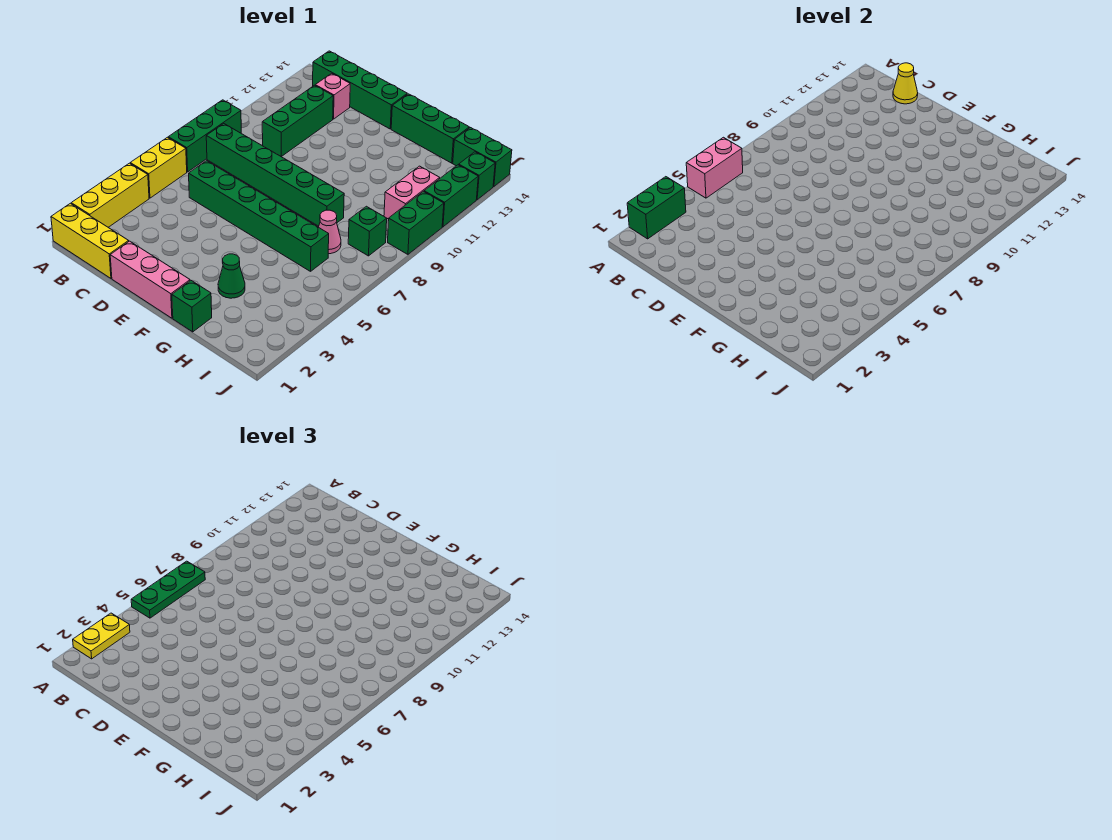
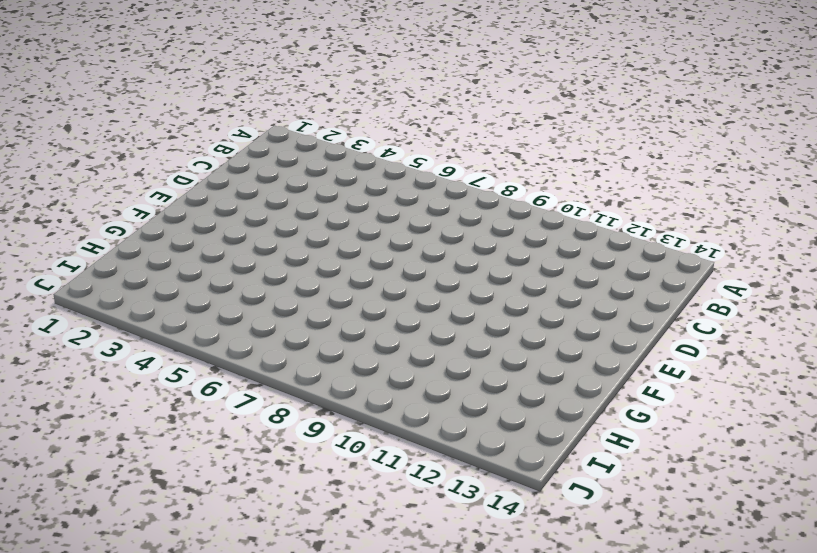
none -> yellow brick A1:C1 level 1
none -> yellow brick A2:A4 level 1
none -> yellow brick A5:A6 level 1

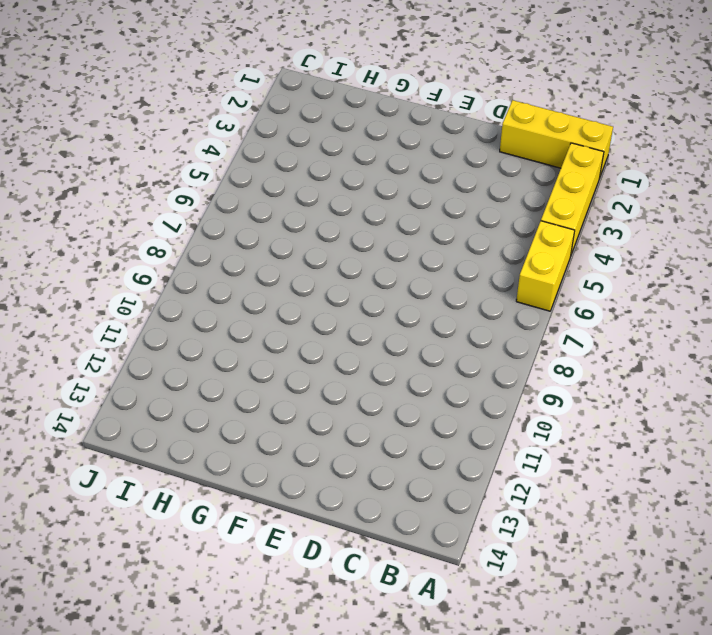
none -> green brick A7:A9 level 1
none -> green brick B8:G8 level 1
none -> green brick B14:E14 level 1

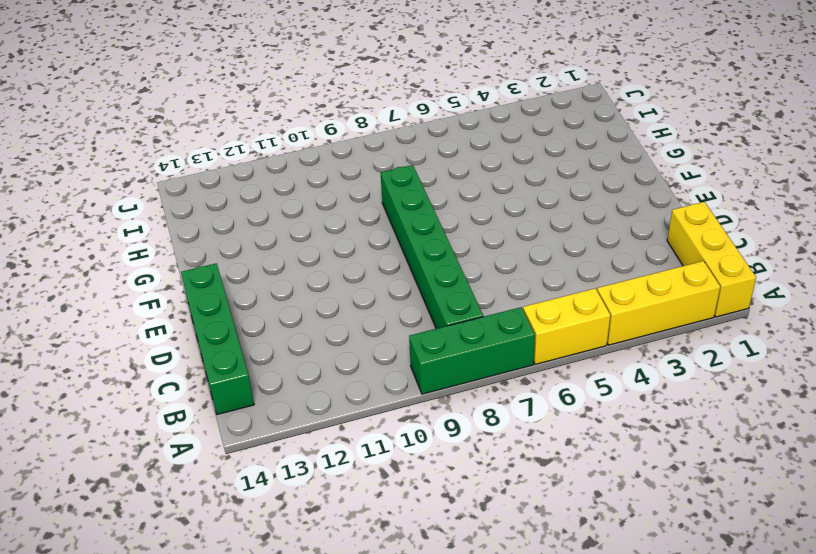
none -> green brick C6:H6 level 1
none -> green brick C10:C12 level 1
none -> pink brick C13 level 1

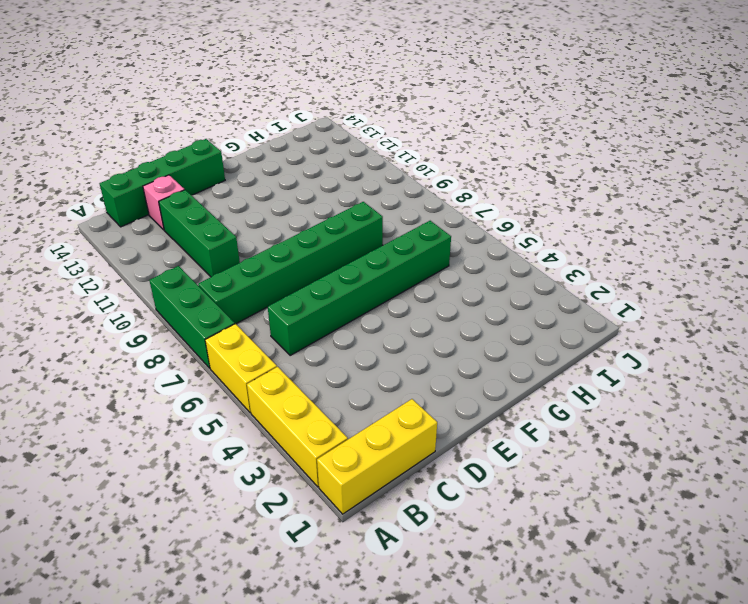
none -> pink brick D1:F1 level 1
none -> green brick F14:H14 level 1
none -> green brick G1 level 1

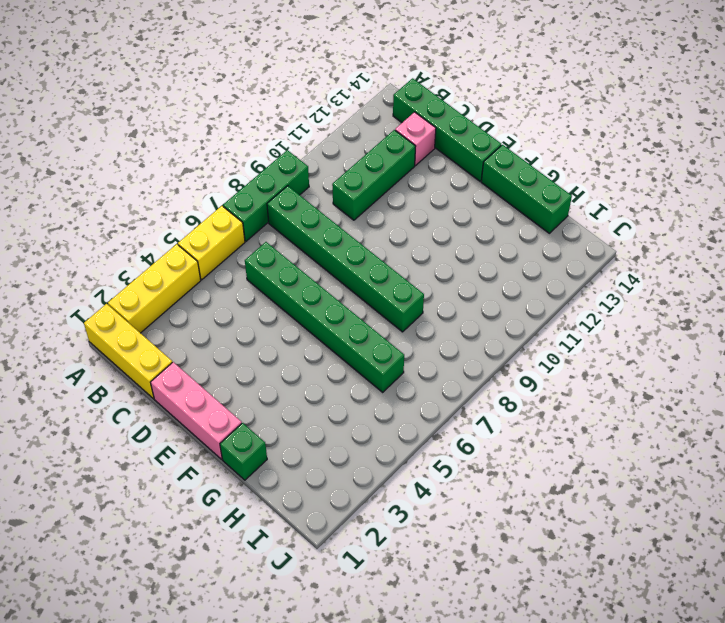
none -> green cone G3 level 1
none -> pink cone H7 level 1
none -> green brick I8 level 1

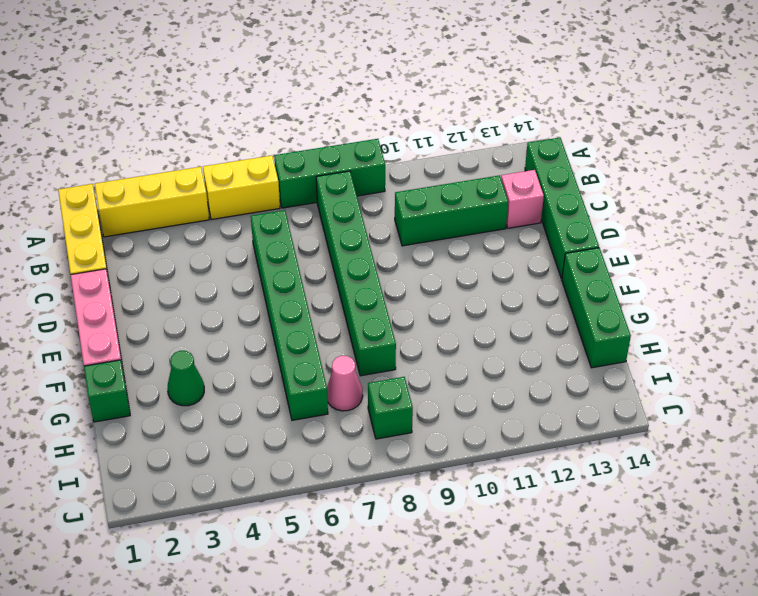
none -> pink brick I10:I11 level 1
none -> green brick I14:J14 level 1
none -> green brick J9:J10 level 1

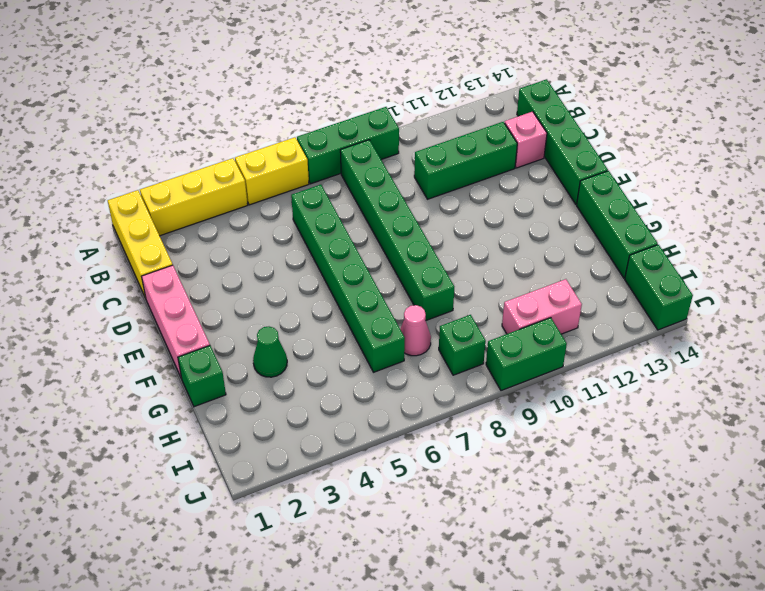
none -> green brick J11:J12 level 1
none -> green brick J13 level 1
none -> green brick A2:A3 level 2

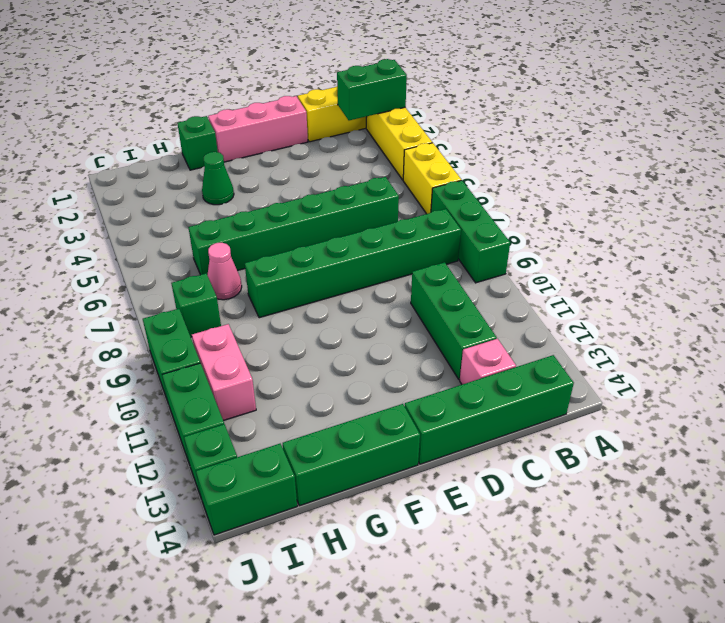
green brick A2:B2 level 2 -> green brick A2:A3 level 2
none -> pink brick A5:A6 level 2
none -> yellow cone C14 level 2
none -> yellow plate A2:A3 level 3

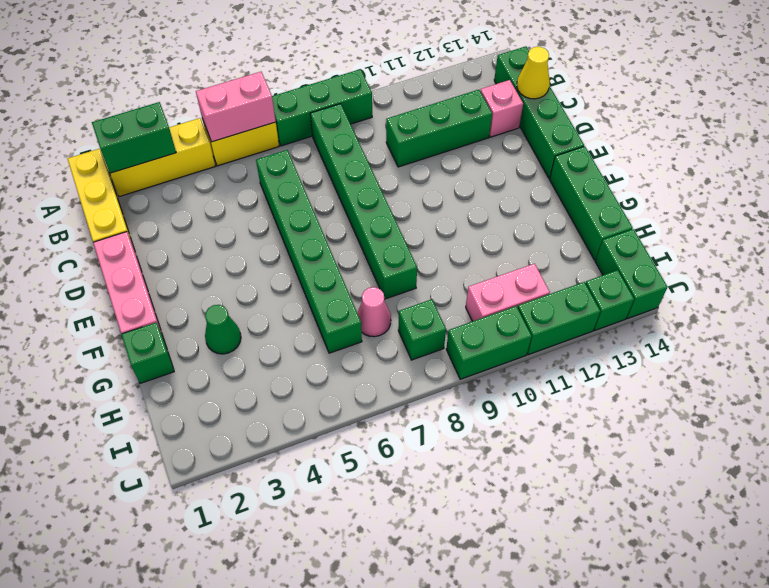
none -> yellow plate A2:A3 level 3
none -> green plate A5:A7 level 3

